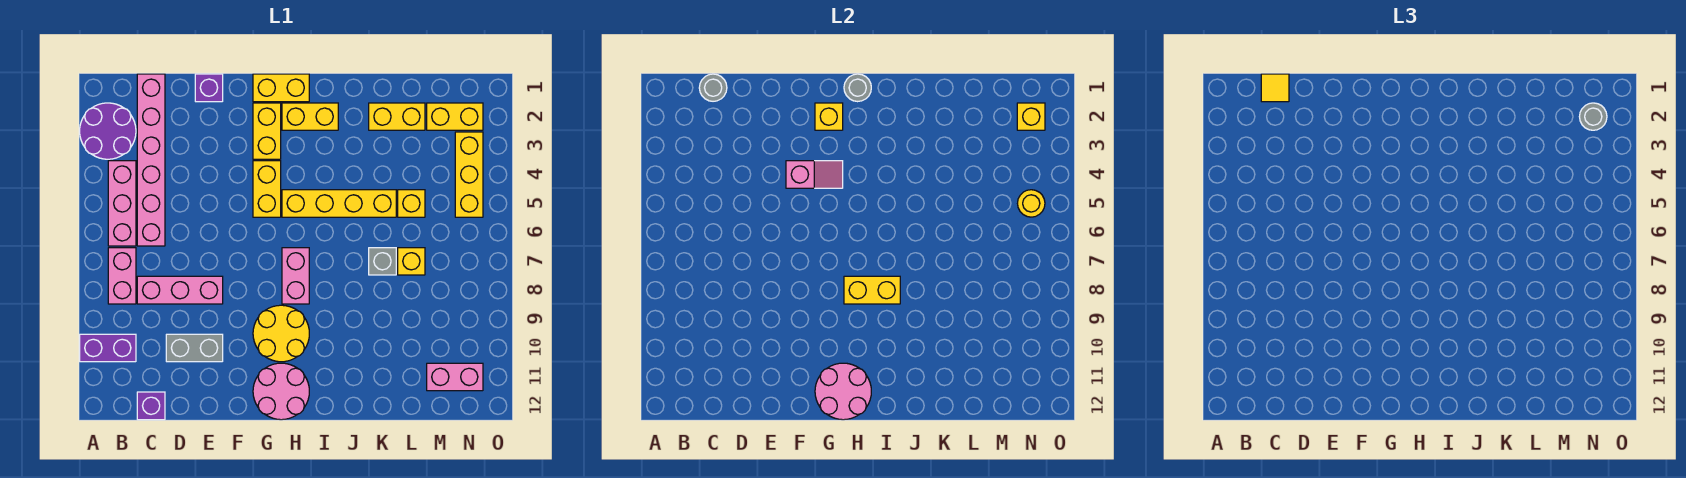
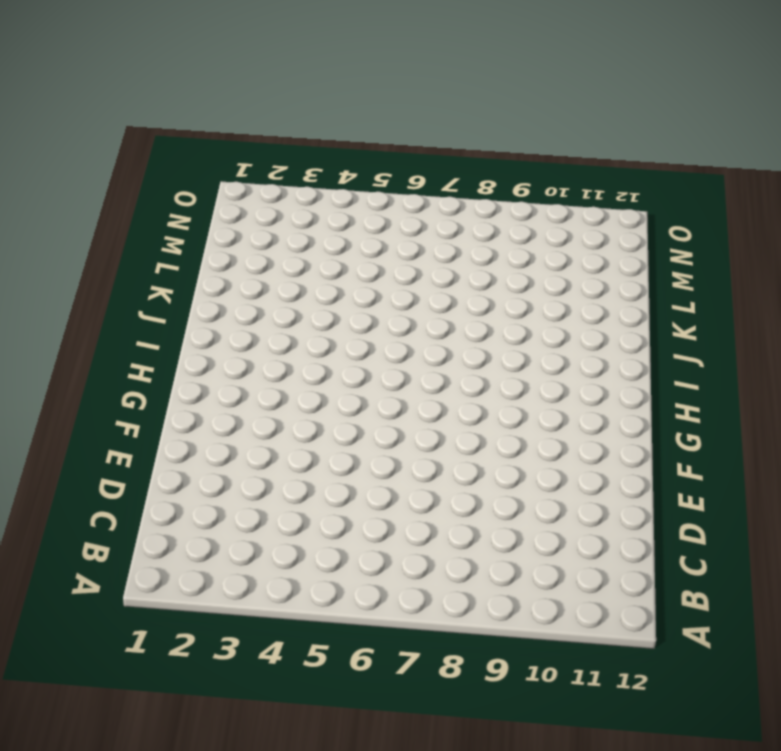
none -> purple round brick A2:B3 level 1
none -> purple brick A10:B10 level 1
none -> pink brick B4:B6 level 1
none -> pink brick B7:B8 level 1

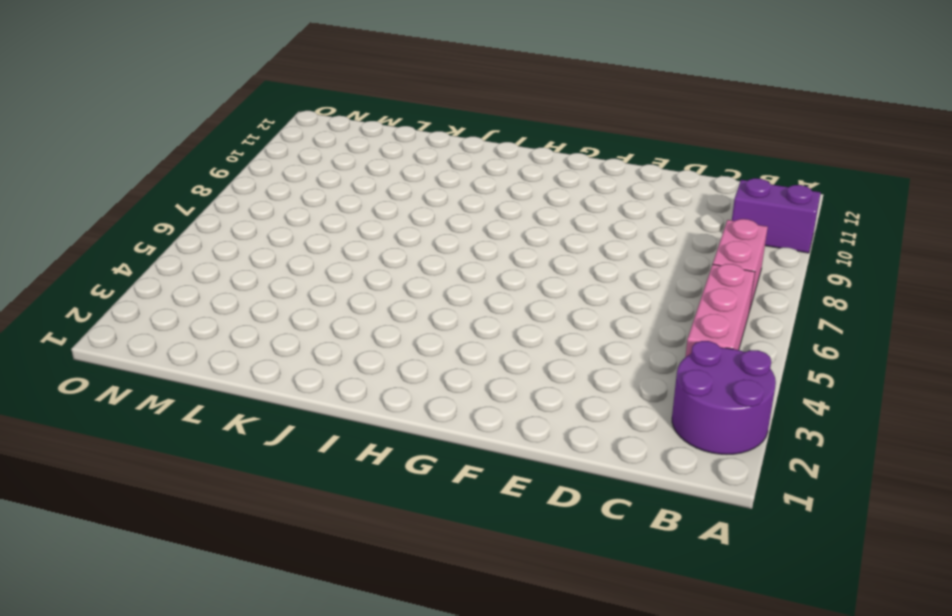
none -> pink brick C1:C6 level 1
none -> pink brick C8:E8 level 1
none -> purple brick C12 level 1
none -> grey brick D10:E10 level 1

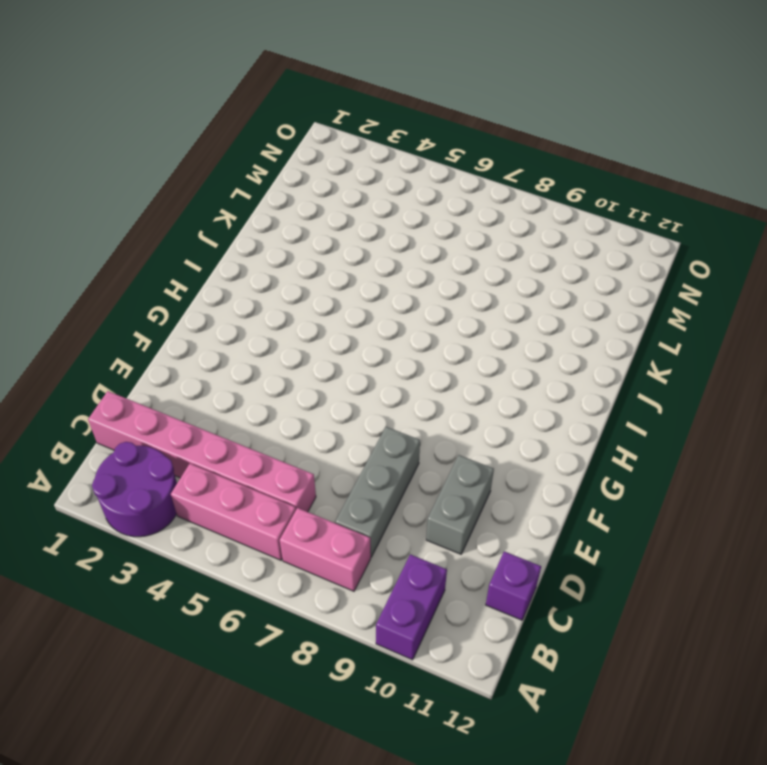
grey brick C8:E8 level 1 -> pink brick C8:E8 level 1
none -> purple brick E1 level 1
none -> yellow brick G1:H1 level 1
none -> yellow brick G2:G3 level 1
none -> yellow brick G4:G5 level 1

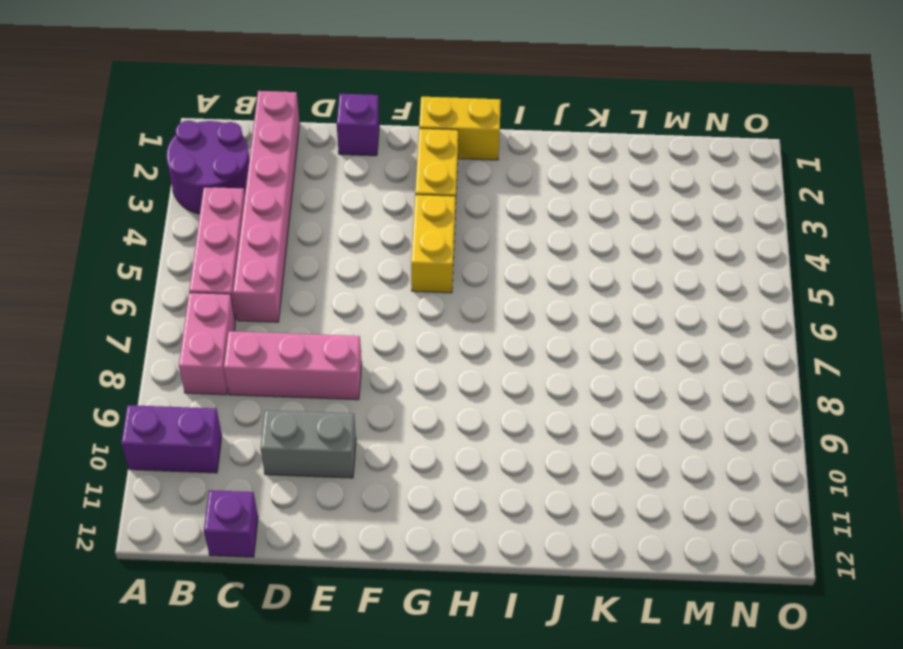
none -> yellow round brick G9:H10 level 1
none -> pink round brick G11:H12 level 1
none -> yellow brick H2:I2 level 1
none -> yellow brick H5:K5 level 1

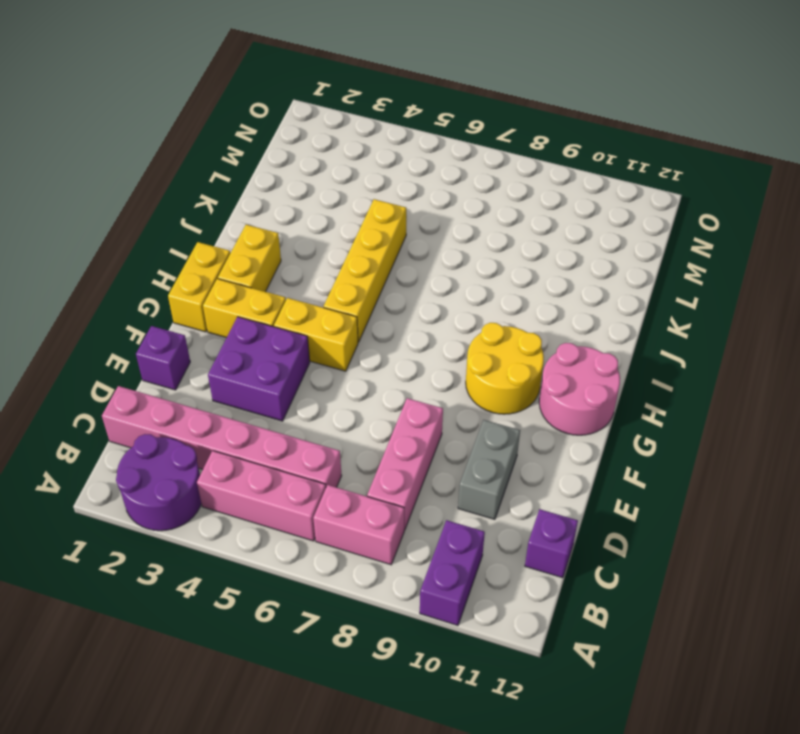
purple brick E3:F4 level 1 -> none
none -> pink brick H7:H8 level 1
none -> yellow brick K2:L2 level 1
none -> grey brick K7 level 1
none -> yellow brick L5 level 1

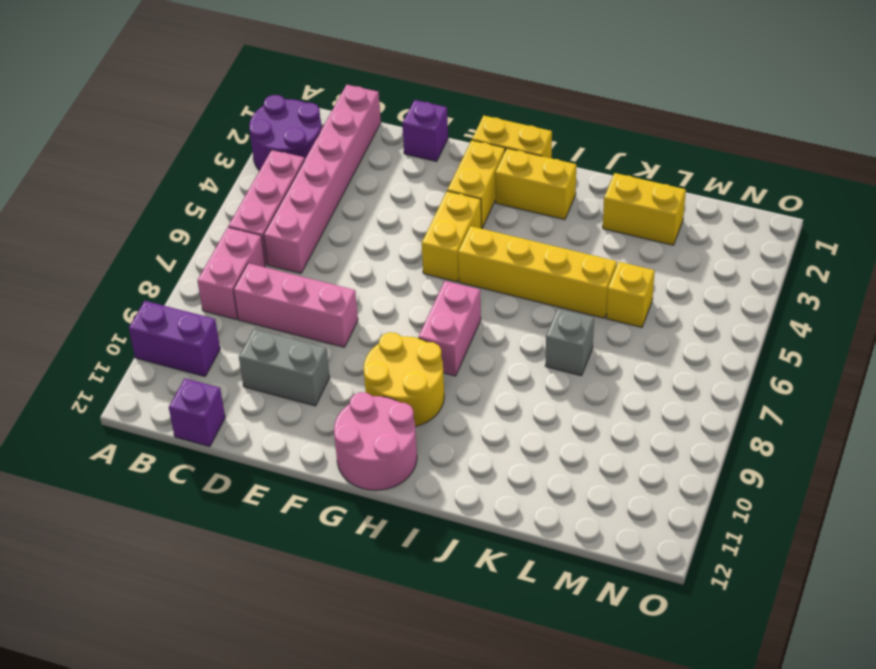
none -> yellow brick L7 level 1
none -> yellow brick M2:N2 level 1
none -> pink brick M11:N11 level 1
none -> yellow brick N3:N5 level 1

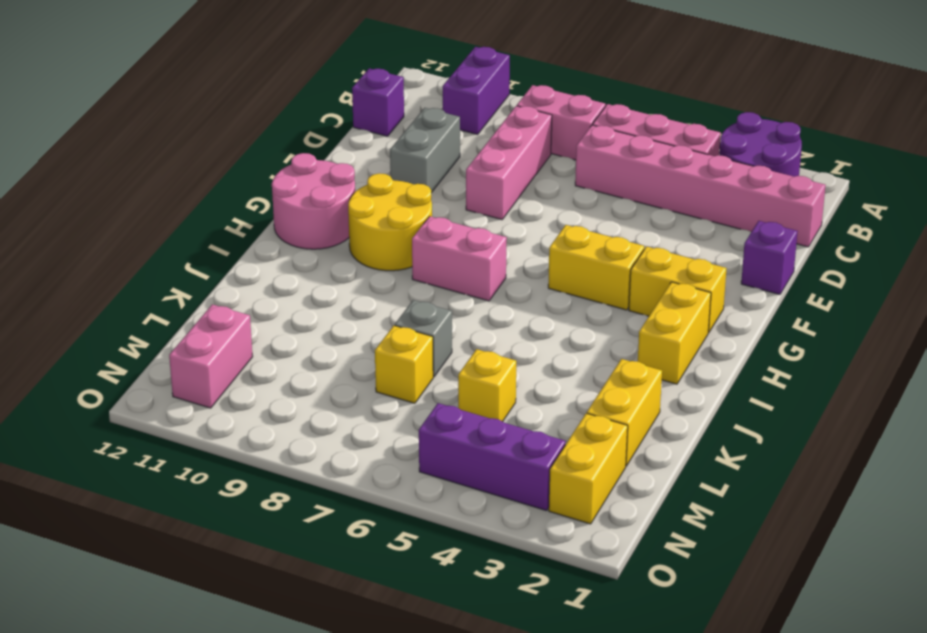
purple brick N3:N5 level 1 -> yellow brick N3:N5 level 1
none -> yellow brick G1:H1 level 1
none -> yellow brick H5:K5 level 1
none -> grey round brick C1 level 2
none -> pink slope F4:G4 level 2 top F

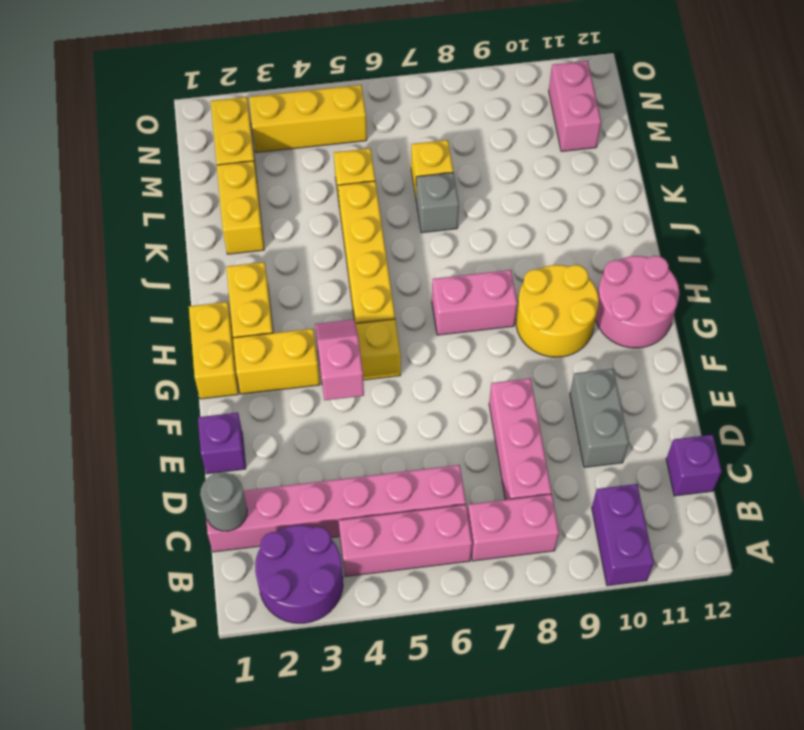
none -> yellow brick G2 level 2
none -> pink round brick G11:H12 level 2
none -> grey round brick H1 level 2
none -> yellow brick H8:I8 level 2

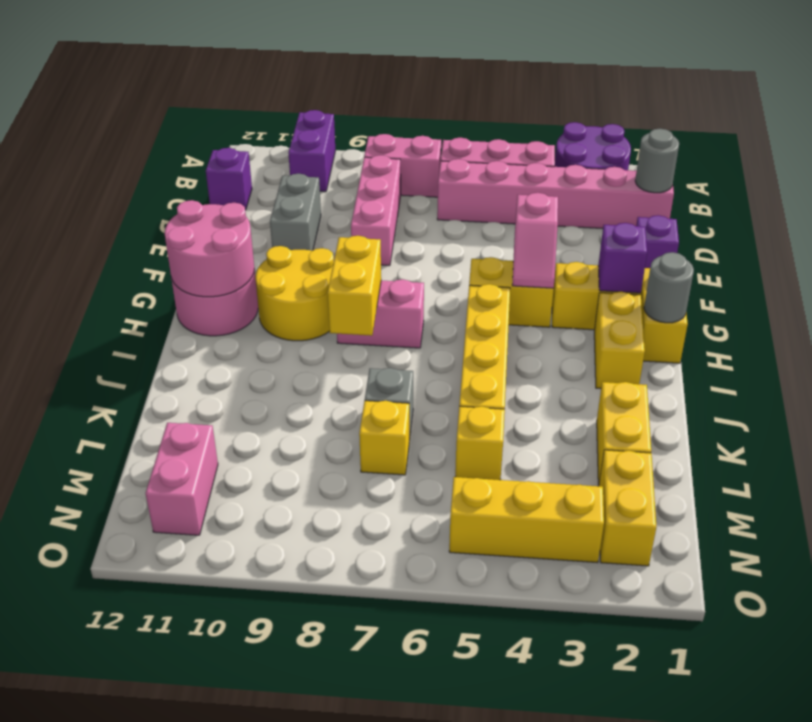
purple brick G2 level 2 -> yellow brick G2 level 2
none -> yellow brick N2 level 2
none -> yellow round brick N5 level 2
none -> yellow tile C1 level 3
none -> grey round brick N2 level 3

